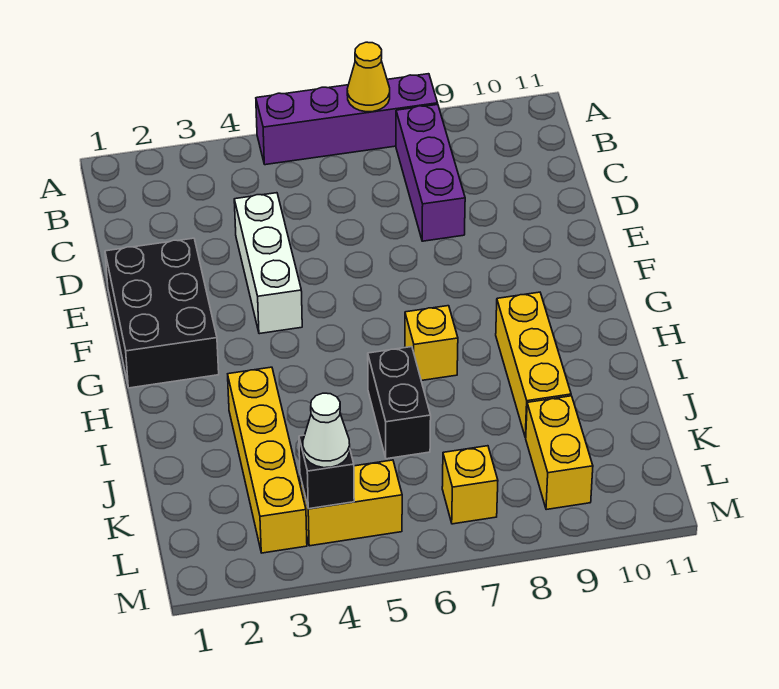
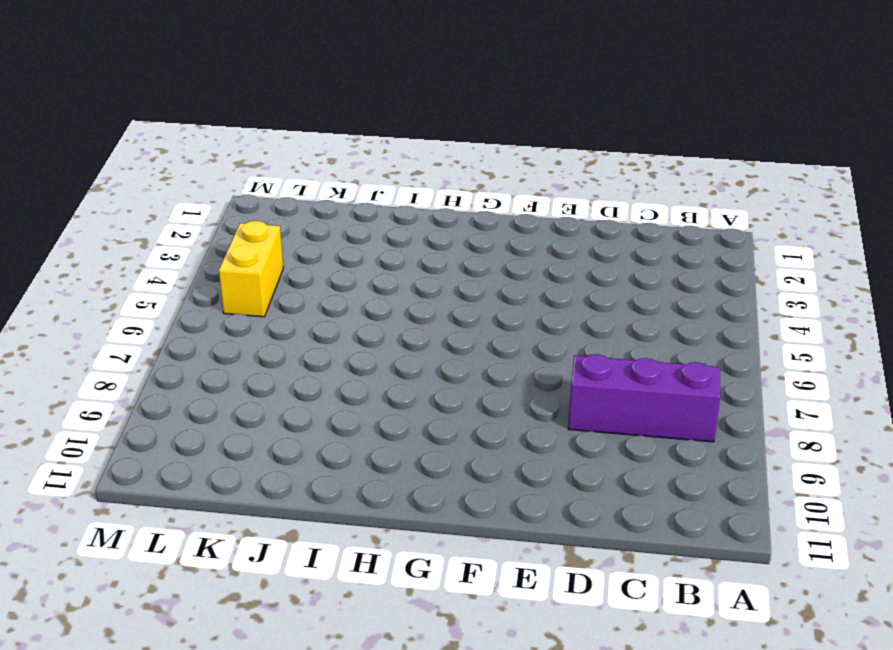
none -> purple brick A5:A8 level 1
none -> white brick D4:F4 level 1
none -> black brick E1:G2 level 1

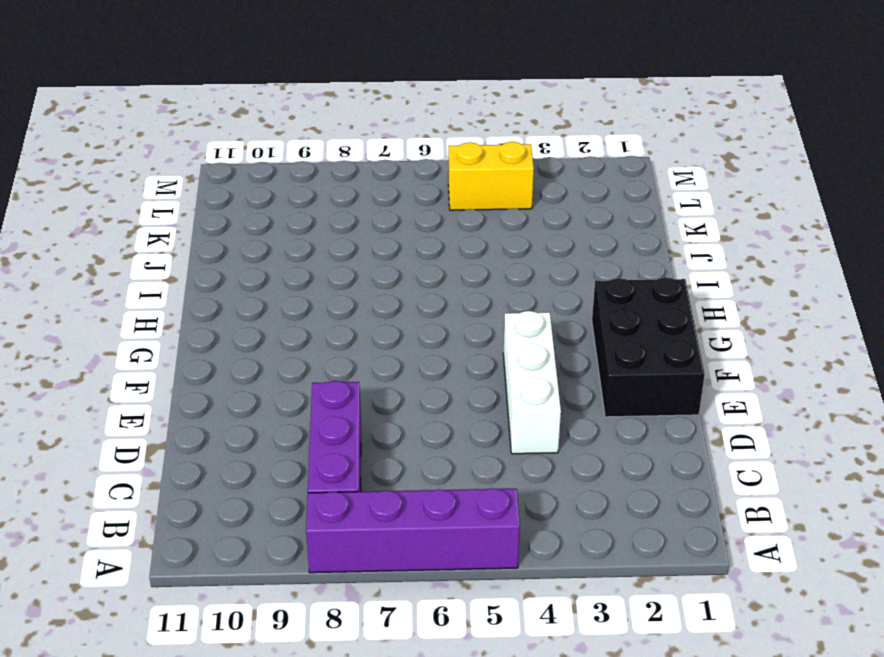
none -> yellow brick H7 level 1
none -> yellow brick H9:J9 level 1
none -> yellow brick I3:L3 level 1

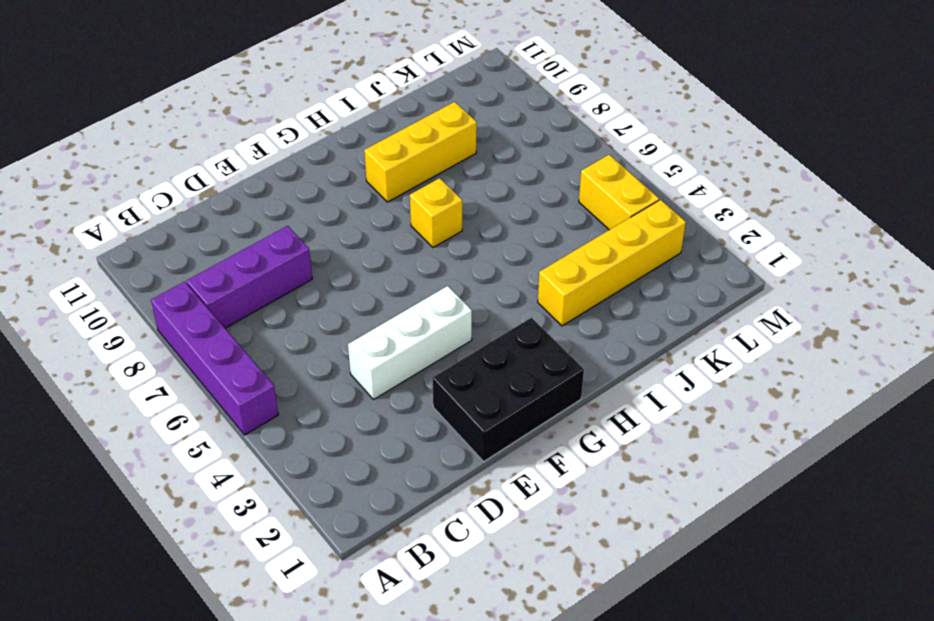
none -> black brick I6:J6 level 1
none -> yellow brick K9:L9 level 1
none -> yellow brick L7 level 1

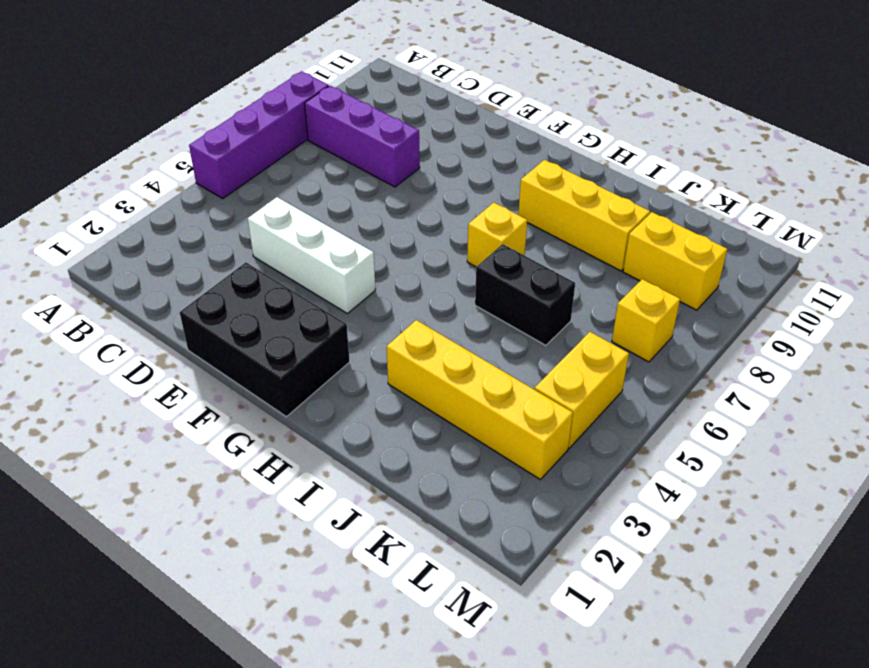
none -> yellow cone A7 level 2
none -> black brick L4 level 2
none -> white cone L4 level 3

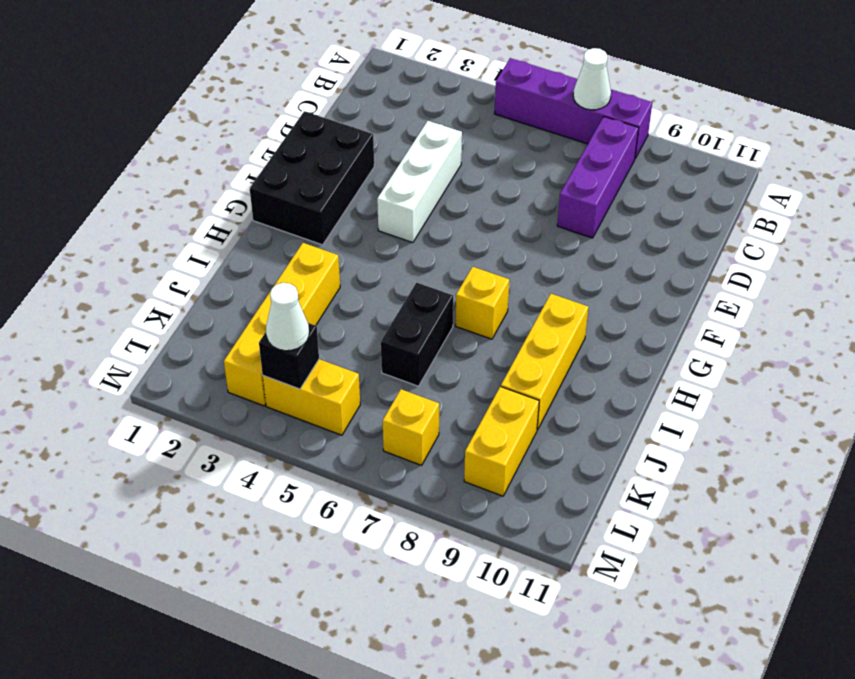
white cone A7 level 2 -> yellow cone A7 level 2

